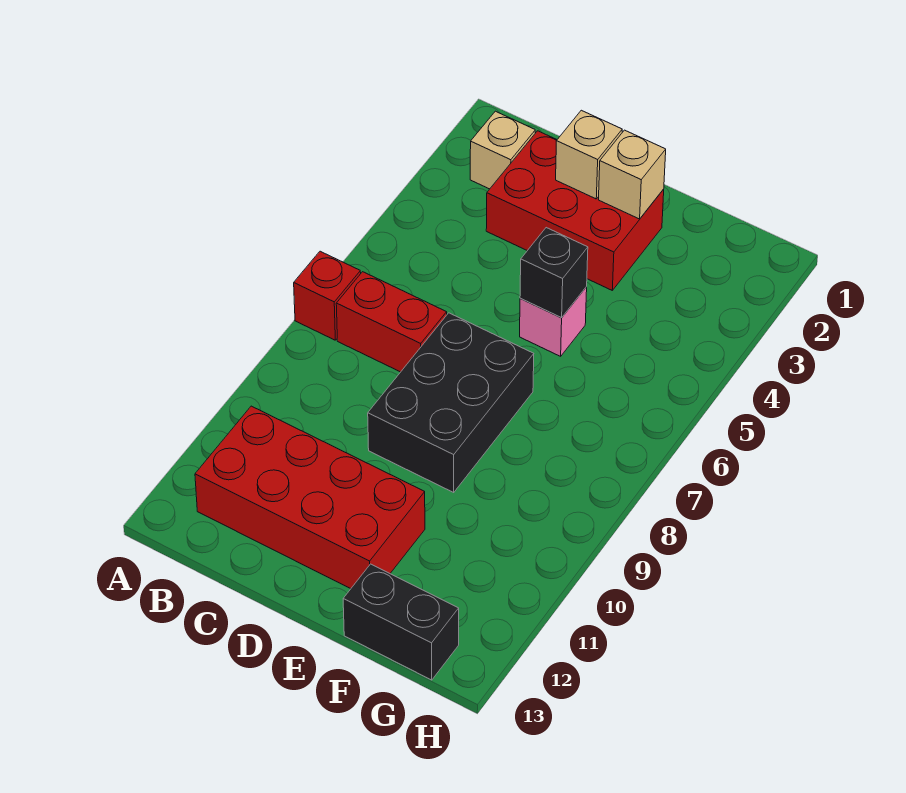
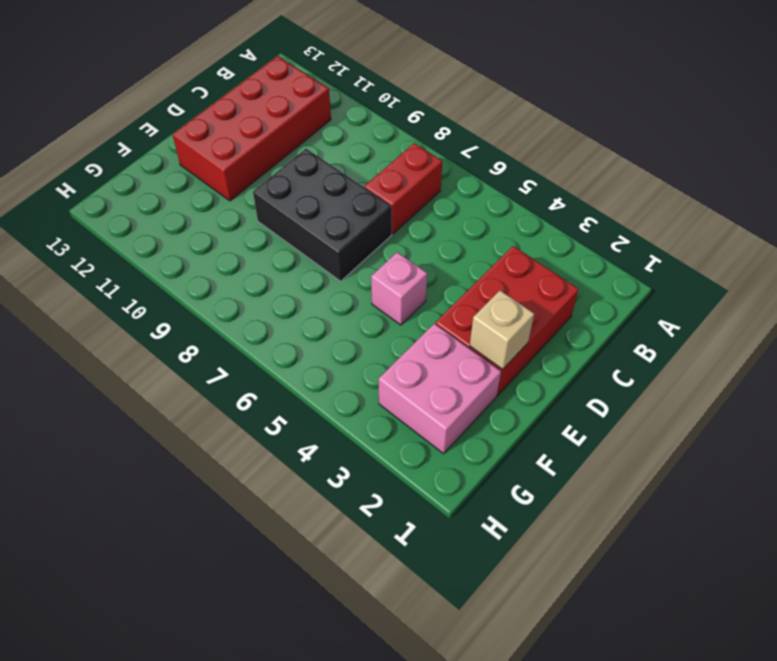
pink brick F2:G3 level 1 -> none
none -> red brick A7 level 1
none -> tan brick B2 level 1

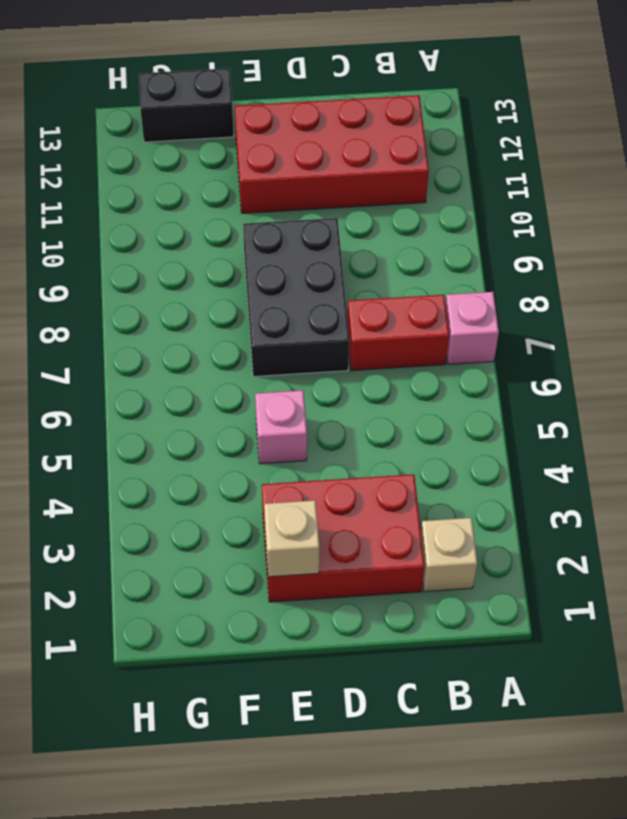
pink brick A7 level 1 -> red brick A7 level 1
none -> tan brick D2 level 2
none -> black brick E5 level 2

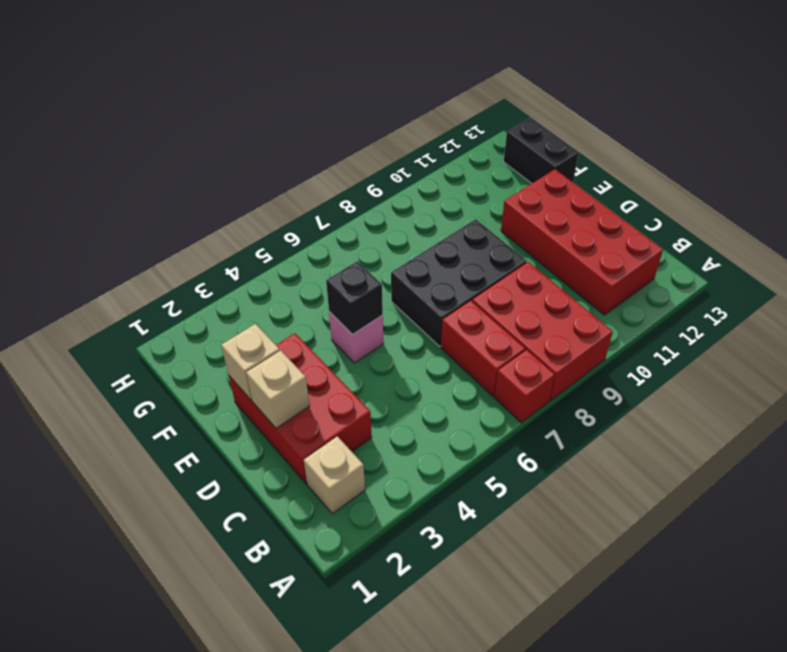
red brick A8:C9 level 1 -> none

